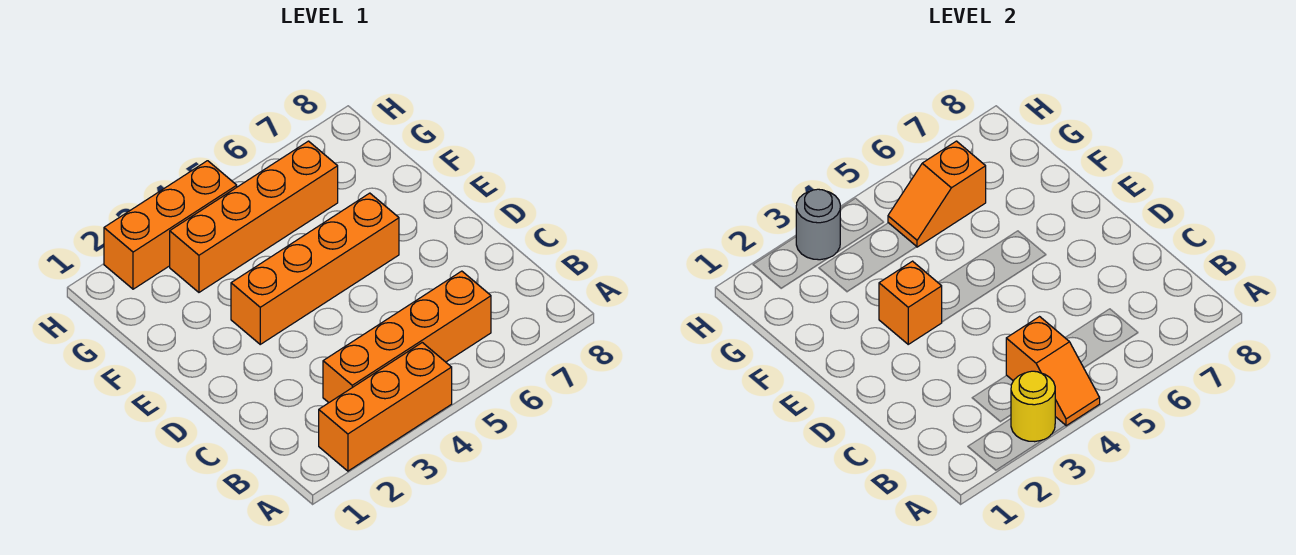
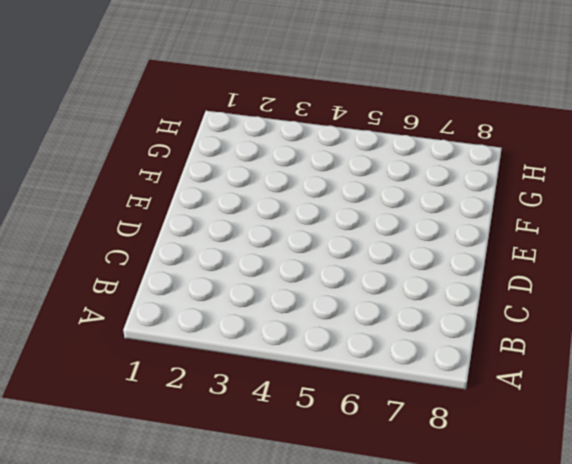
none -> orange brick A2:A4 level 1
none -> orange brick B3:B6 level 1

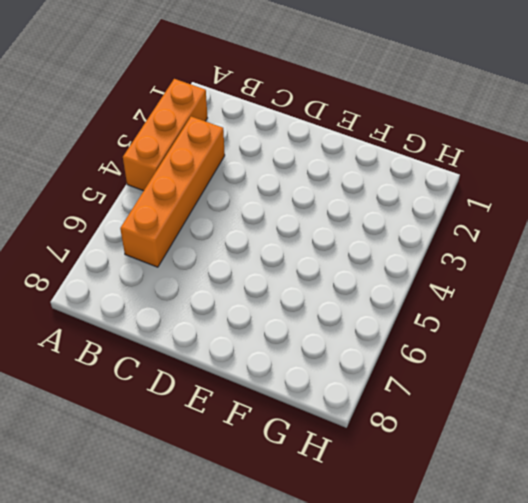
none -> orange brick E3:E6 level 1
none -> orange brick G3:G6 level 1

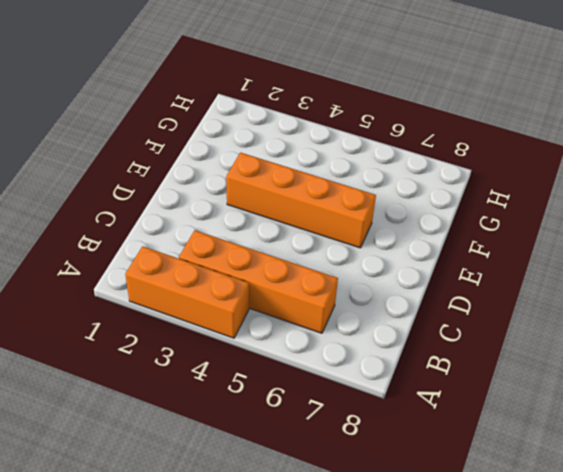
none -> orange brick G3:G6 level 1
none -> orange brick H2:H4 level 1

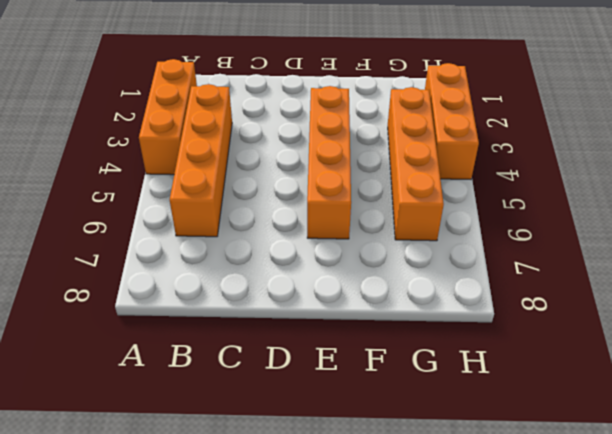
none -> yellow round brick A3 level 2
none -> orange slope A4:B4 level 2 top B

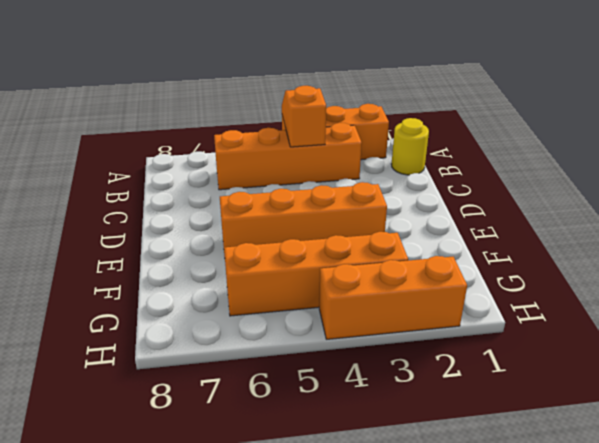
yellow round brick B1 level 1 -> yellow round brick A3 level 2
none -> orange brick E3 level 2
none -> orange slope G5:G6 level 2 top 6

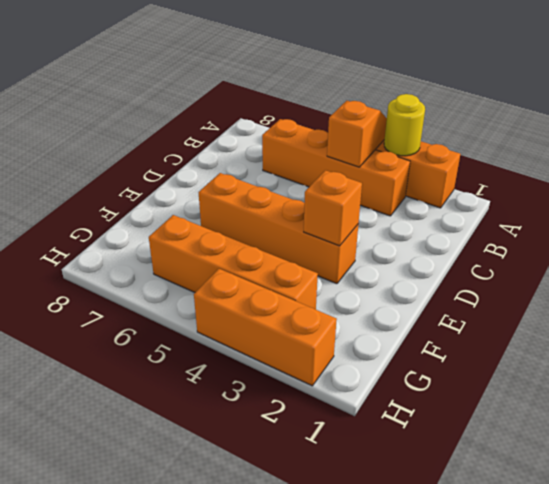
none -> orange slope G5:G6 level 2 top 6
none -> grey round brick H3 level 2

